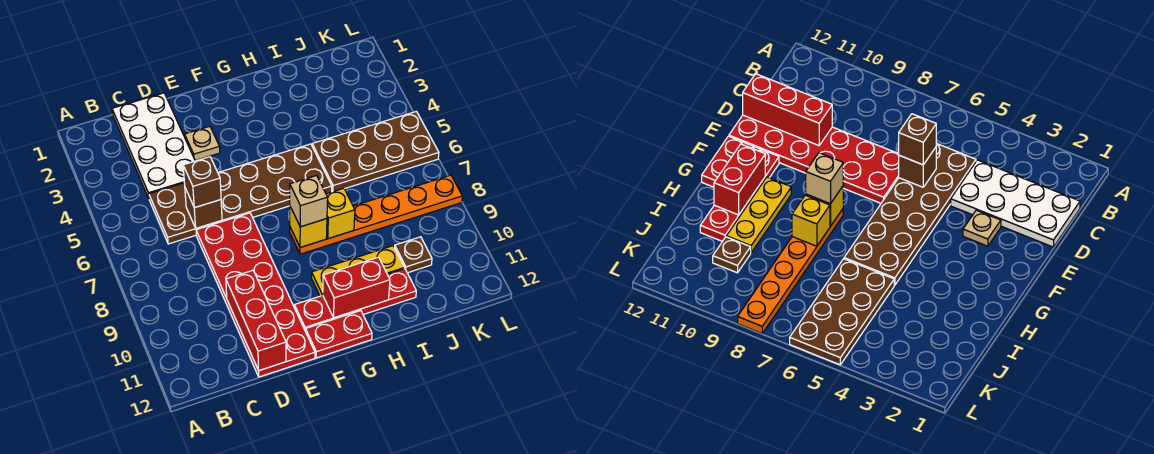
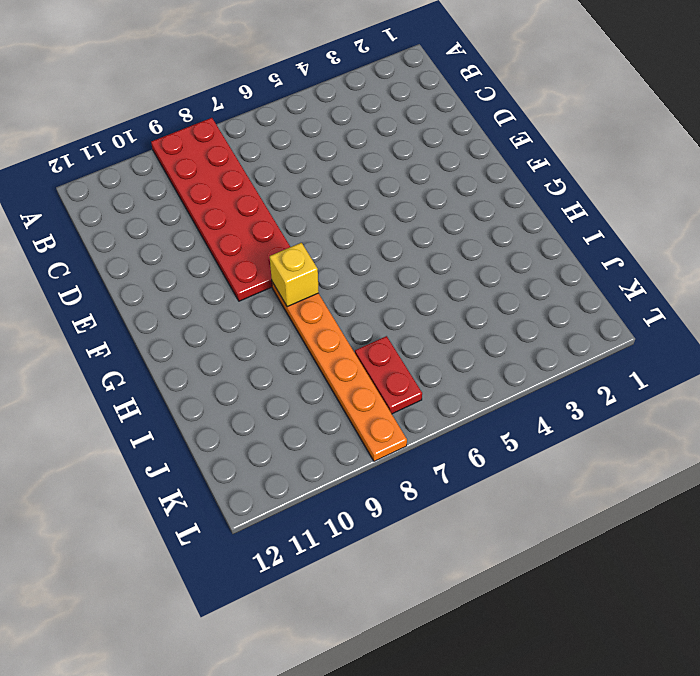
red plate A8:F9 level 1 -> red plate D7:E12 level 1
red plate J7:K7 level 1 -> red plate F12:G12 level 1
none -> white plate C1:D4 level 1
none -> brown plate C5:H6 level 1
none -> tan plate E3 level 1

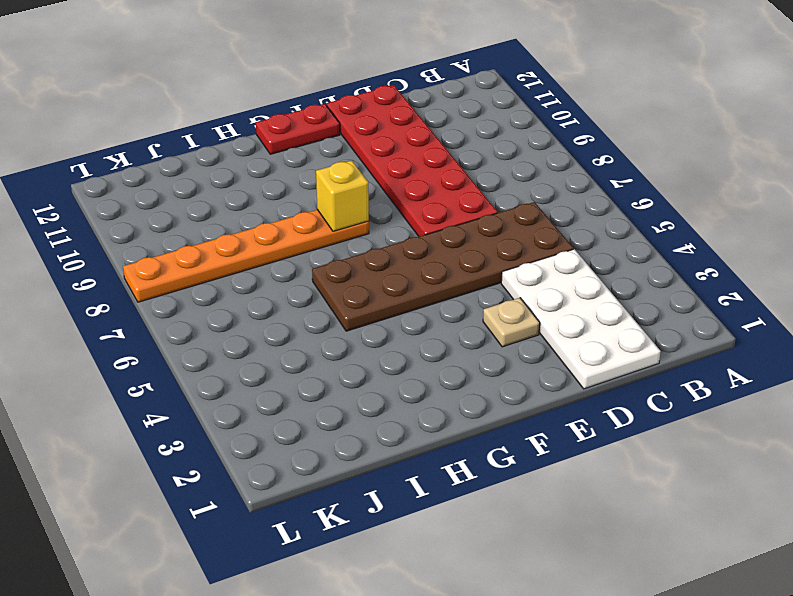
none -> red plate F11:I11 level 1
none -> yellow plate G10:I10 level 1
none -> brown plate I5:L6 level 1

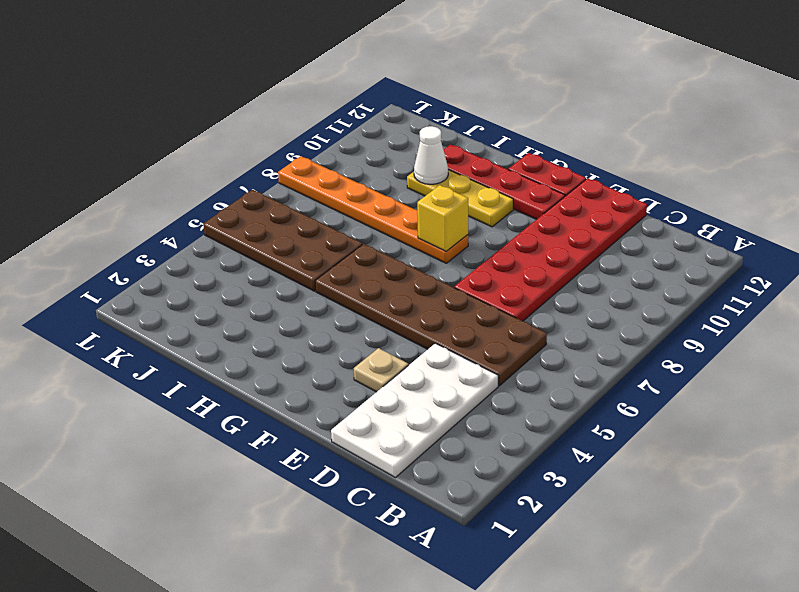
white cone I10 level 2 -> none
none -> brown plate J10 level 1
none -> brown brick D6 level 2
none -> red brick D10:D12 level 2

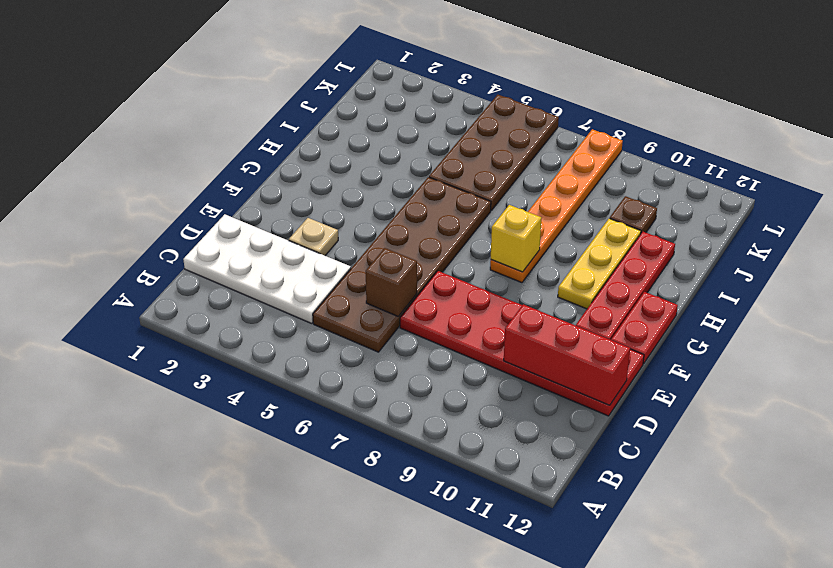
none -> red brick G11:H11 level 2
none -> yellow brick H8 level 2
none -> brown brick D6 level 3

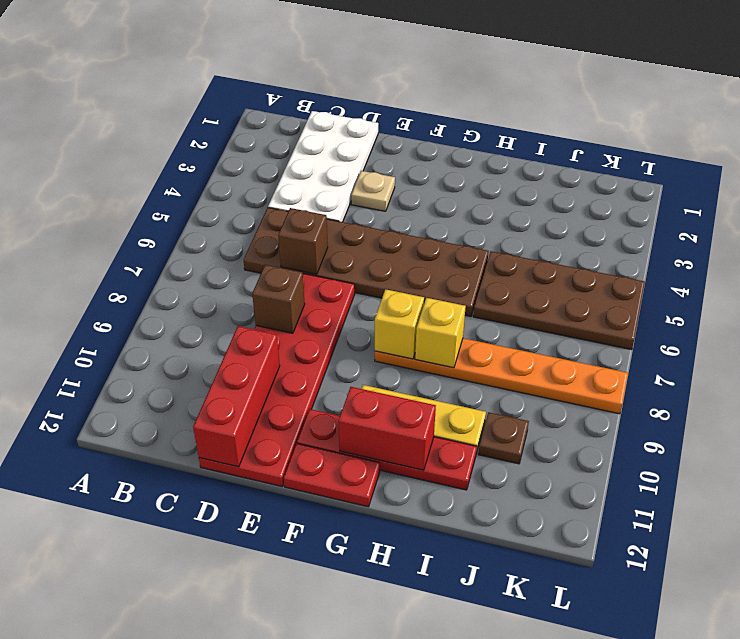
brown brick D8 level 2 -> brown brick D6 level 3
none -> tan brick G8 level 3

